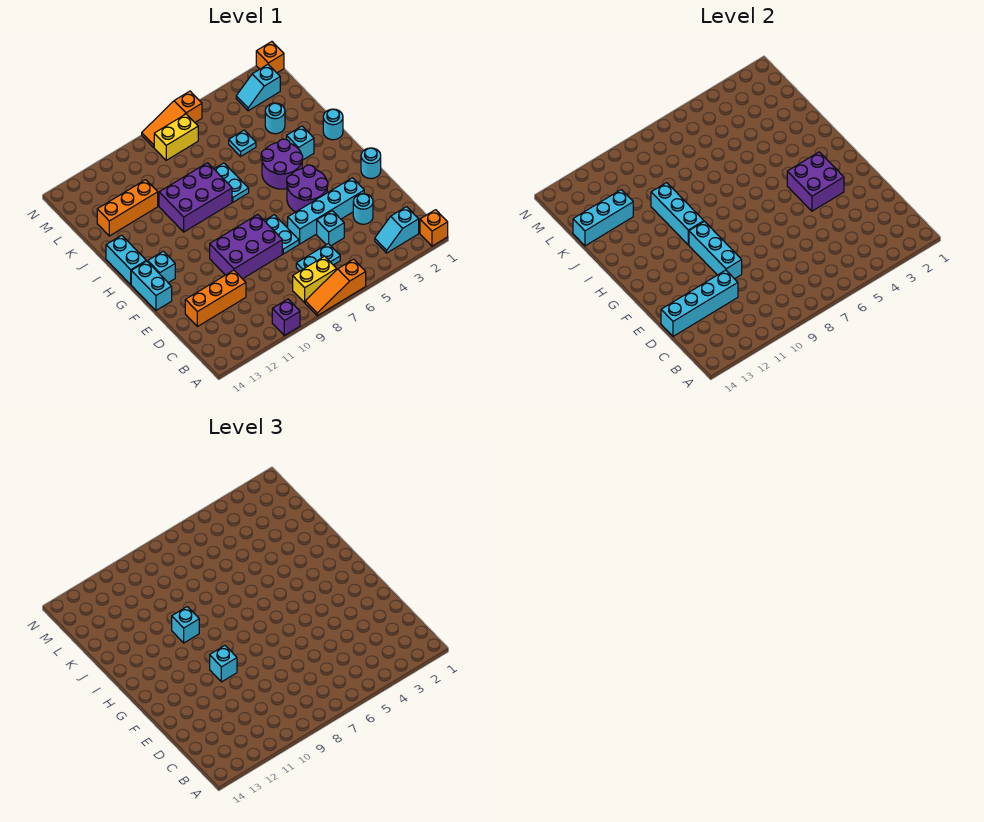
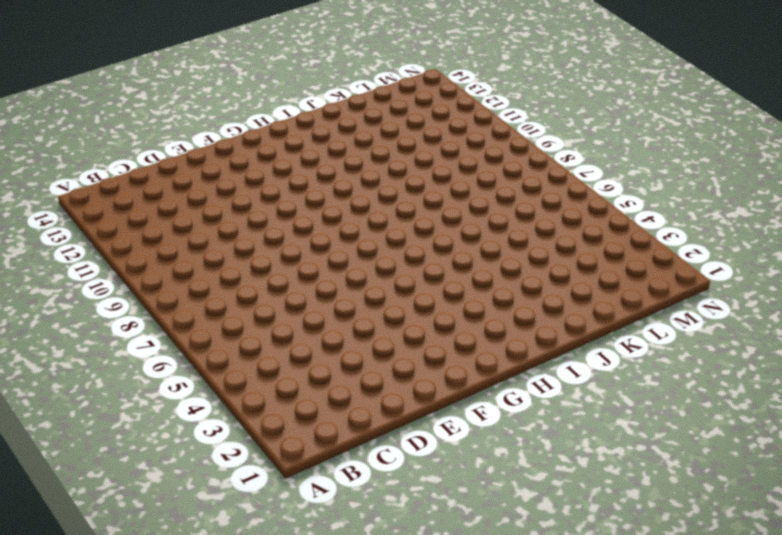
none -> orange brick A1 level 1
none -> orange slope A6:A8 level 1 top 6
none -> purple brick A10 level 1
none -> cyan slope B2:B3 level 1 top 2

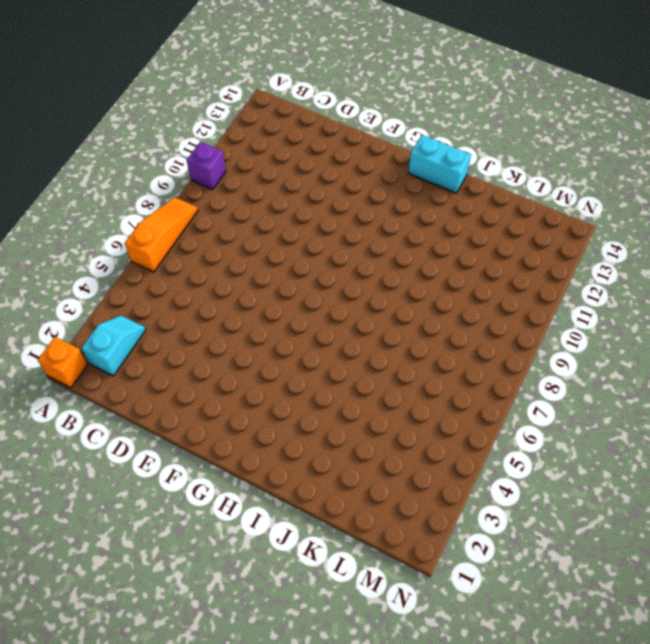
none -> yellow brick B7:B8 level 1
none -> cyan plate C6:C7 level 1
none -> cyan round brick D3 level 1
none -> cyan brick D5 level 1

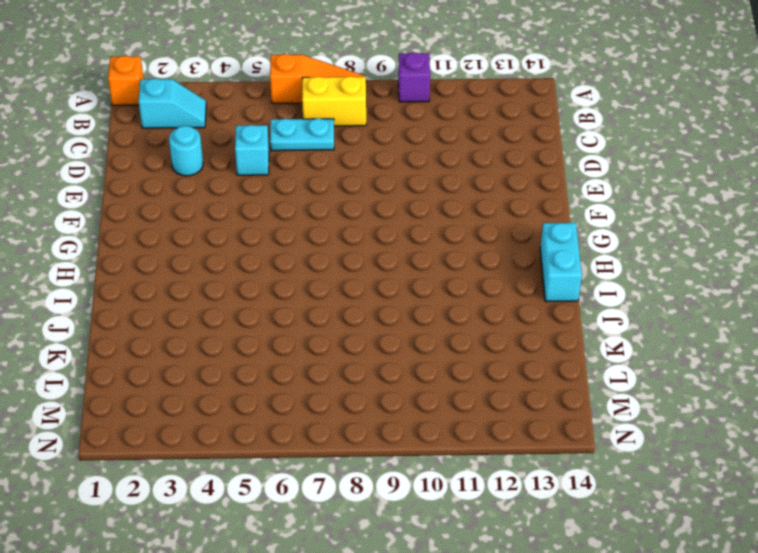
none -> orange brick D11:D13 level 1
none -> cyan brick E3:E6 level 1
none -> cyan plate E7:F7 level 1
none -> purple brick E8:F10 level 1

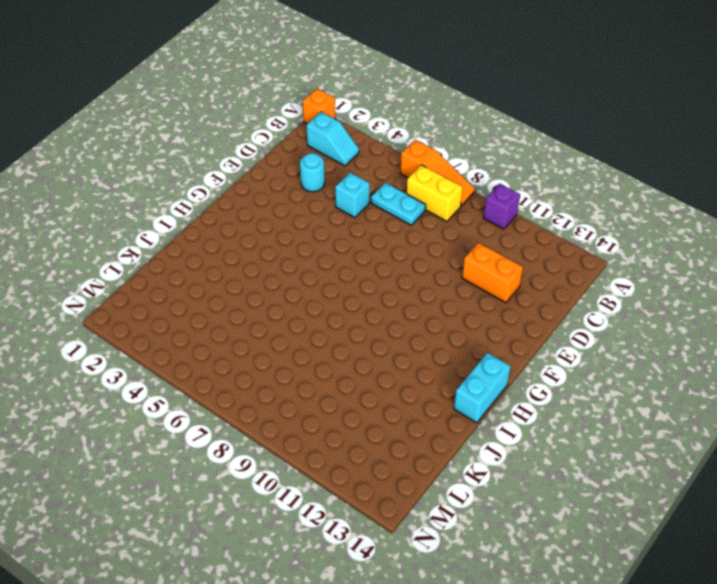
orange brick D11:D12 level 1 -> orange brick D11:D13 level 1
none -> cyan brick E3:E6 level 1
none -> cyan plate E7:F7 level 1
none -> purple brick E8:F10 level 1
none -> cyan round brick F1 level 1

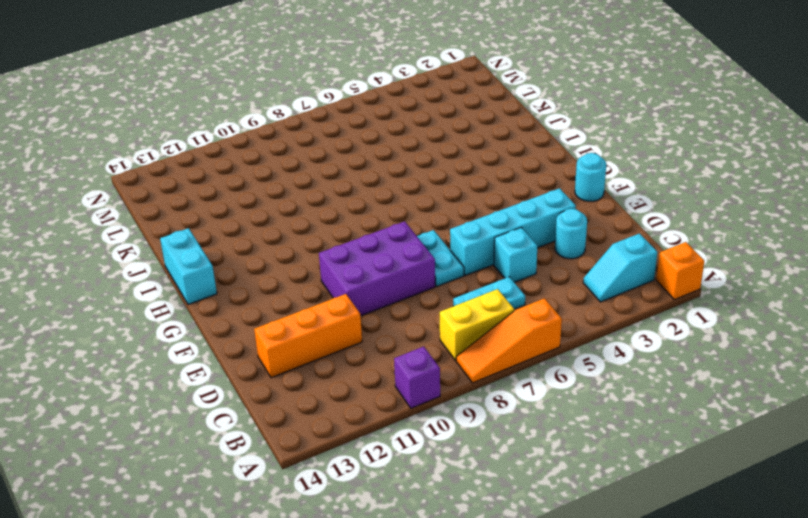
none -> purple round brick F4:G5 level 1
none -> cyan brick F14:G14 level 1
none -> cyan brick G13 level 1
none -> purple round brick H4:I5 level 1

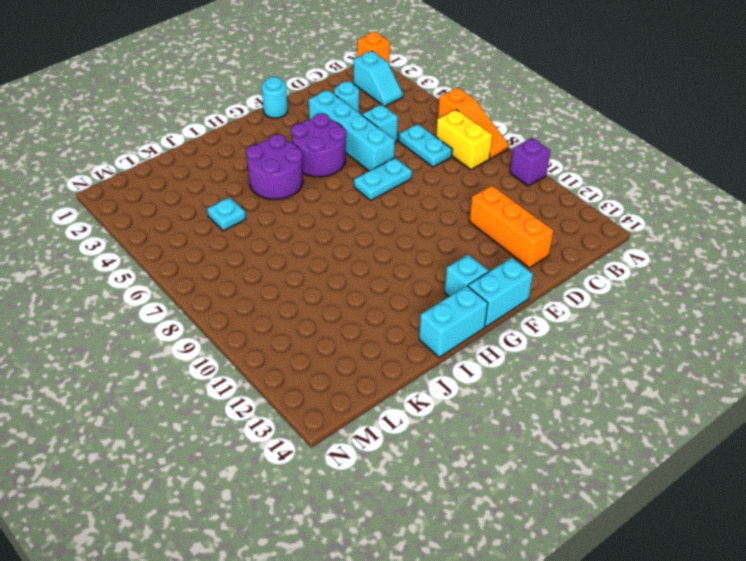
none -> purple brick E8:F10 level 1
none -> cyan round brick I1 level 1
none -> cyan brick I3 level 1
none -> cyan plate I7:J7 level 1

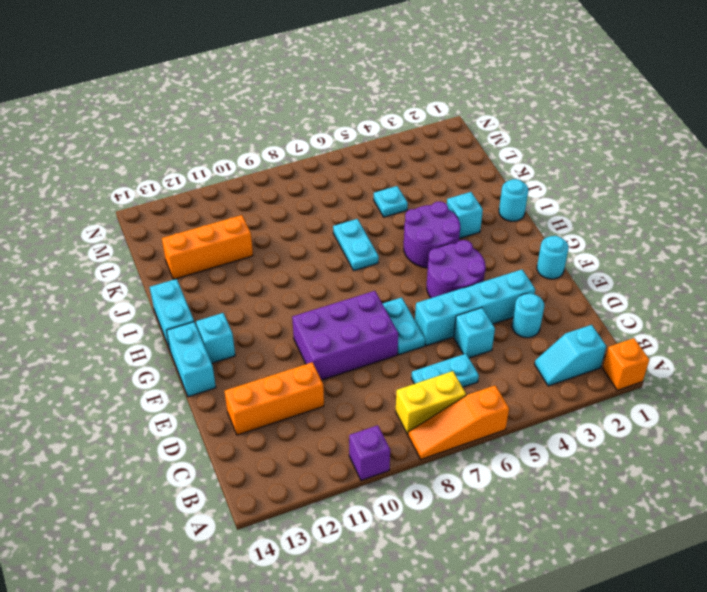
none -> purple brick I8:J10 level 1
none -> cyan round brick K3 level 1
none -> cyan slope M2:M3 level 1 top 2
none -> yellow brick M7:M8 level 1

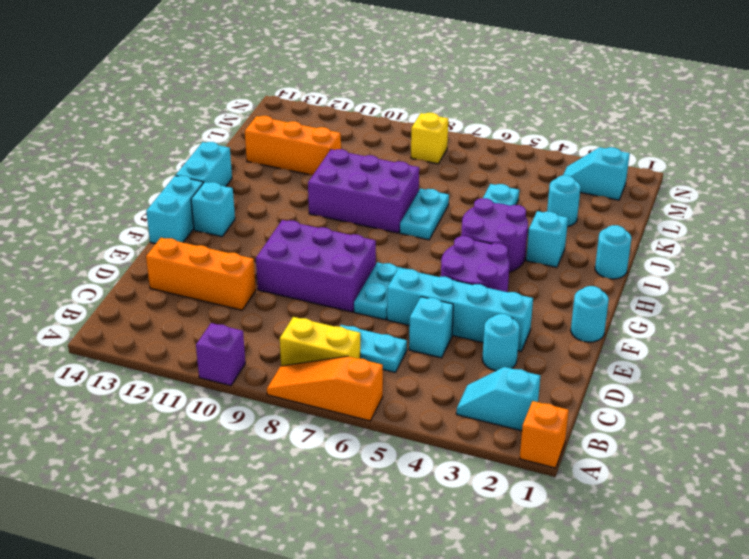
yellow brick M8 level 1 -> yellow brick M7:M8 level 1
none -> orange brick N1 level 1
none -> orange slope N6:N8 level 1 top 6
none -> cyan brick D11:D14 level 2
none -> cyan brick E10:G10 level 2

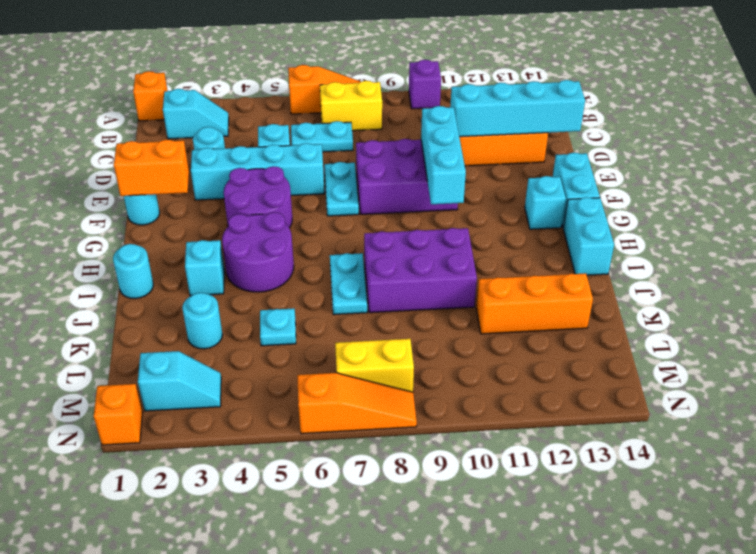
orange brick F1:F2 level 2 -> none
none -> purple brick F3:G4 level 2
none -> cyan brick H10:J10 level 2
none -> cyan brick K12:K14 level 2
none -> cyan brick F10 level 3

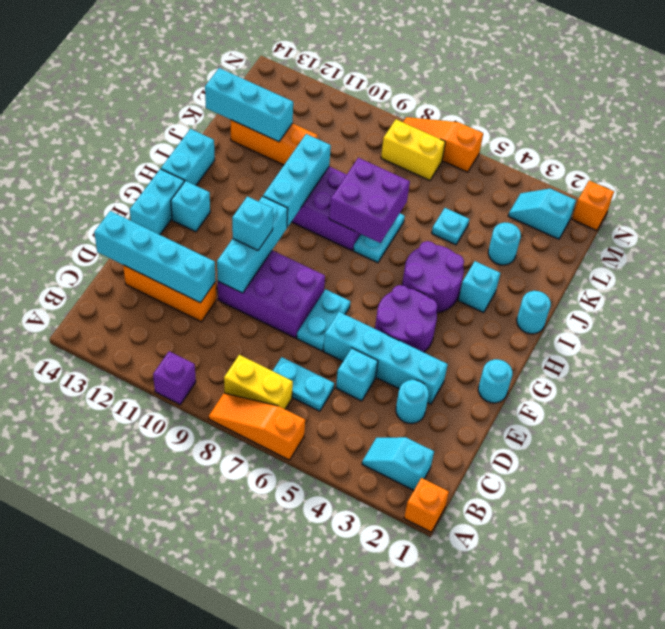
purple brick I7:J8 level 2 -> purple brick F3:G4 level 2
none -> cyan brick I10 level 3

